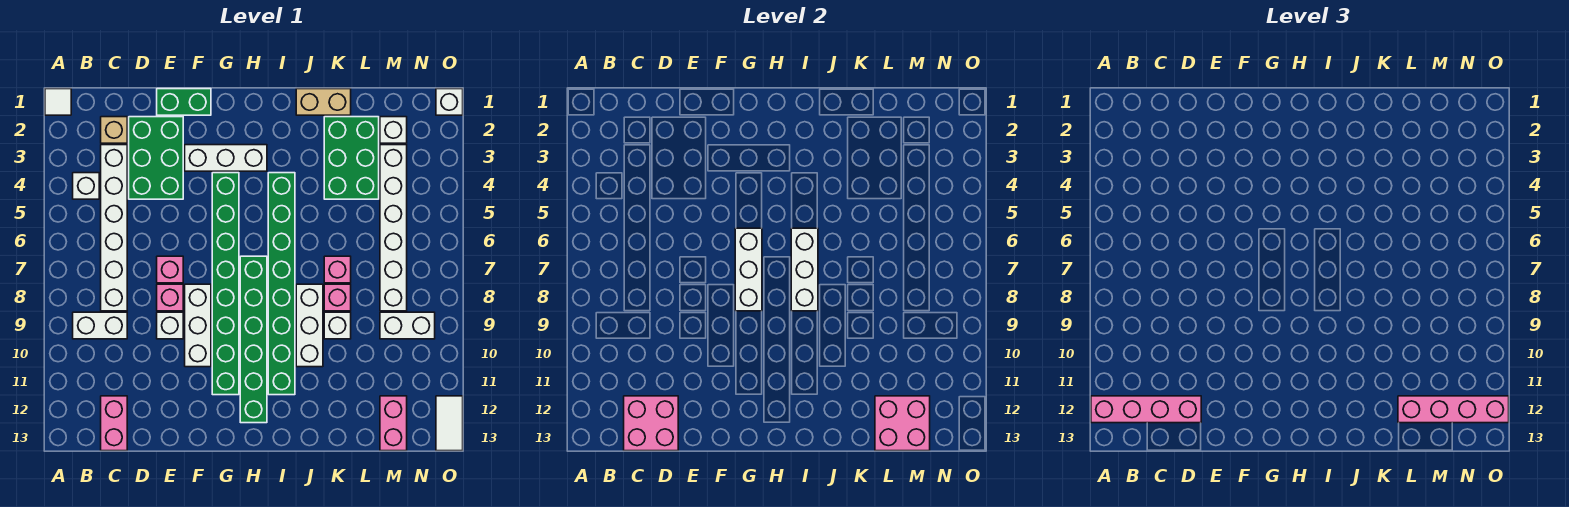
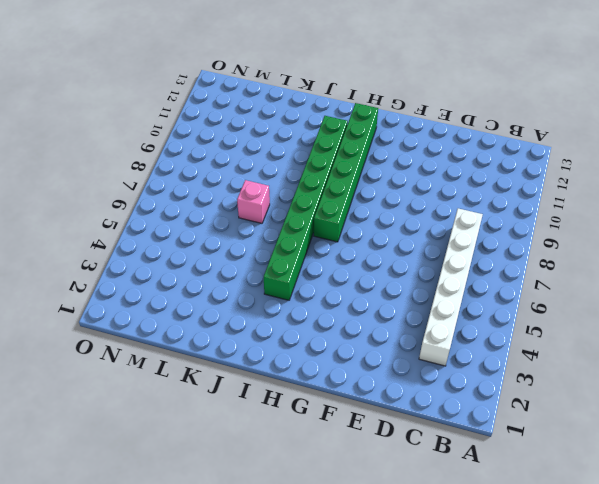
none -> white tile A1 level 1
none -> white brick B4 level 1
none -> white brick B9:C9 level 1
none -> tan brick C2 level 1

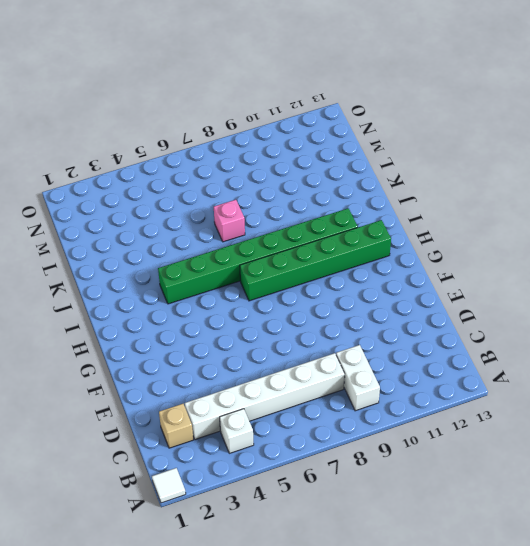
none -> pink brick C12:C13 level 1
none -> green brick D2:E4 level 1
none -> green brick E1:F1 level 1
none -> pink brick E7 level 1

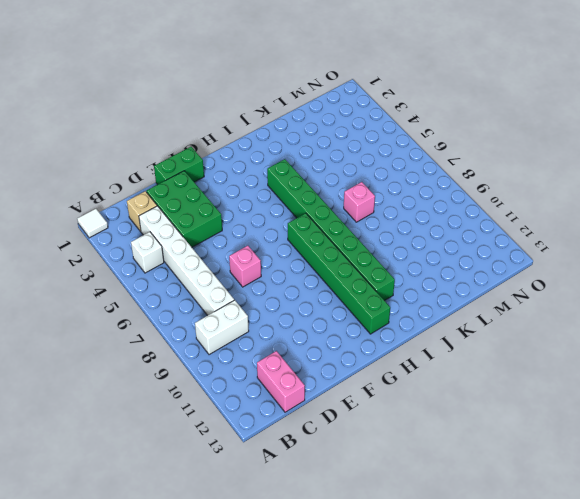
none -> pink brick E8 level 1
none -> white brick E9 level 1
none -> white brick F3:H3 level 1
none -> white brick F8:F10 level 1

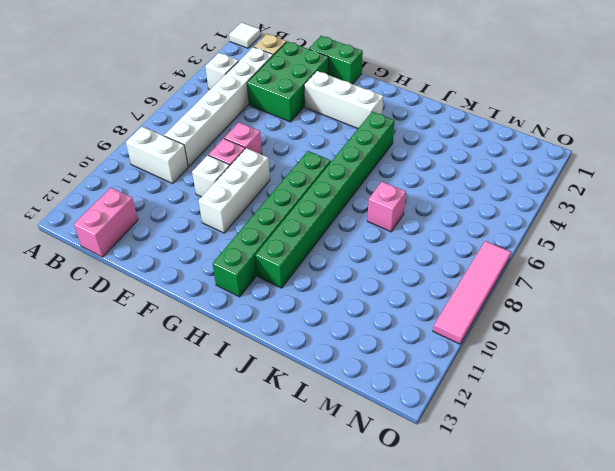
pink tile O7:O10 level 1 -> none
none -> green brick G4:G11 level 1
none -> tan brick J1:K1 level 1
none -> white brick J8:J10 level 1
none -> green brick K2:L4 level 1

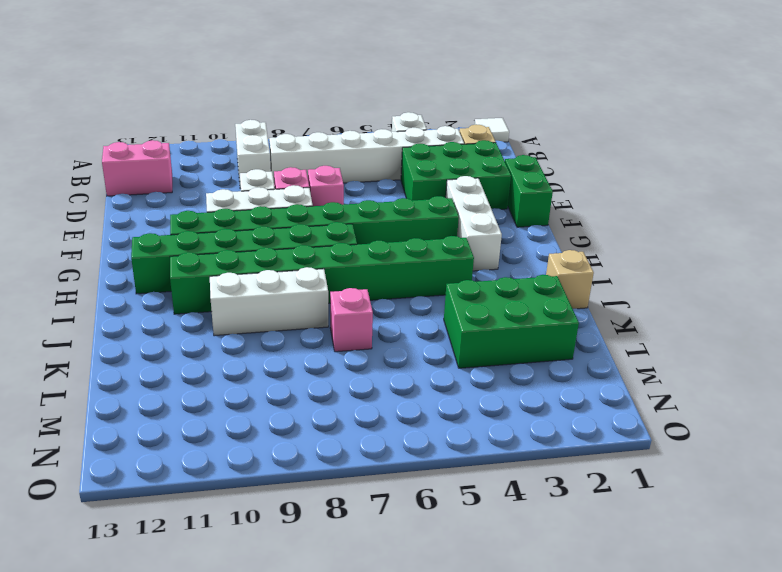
tan brick J1 level 1 -> tan brick J1:K1 level 1
none -> pink brick K8 level 1
none -> white brick K9 level 1
none -> white brick M2 level 1
none -> white brick M3:M8 level 1

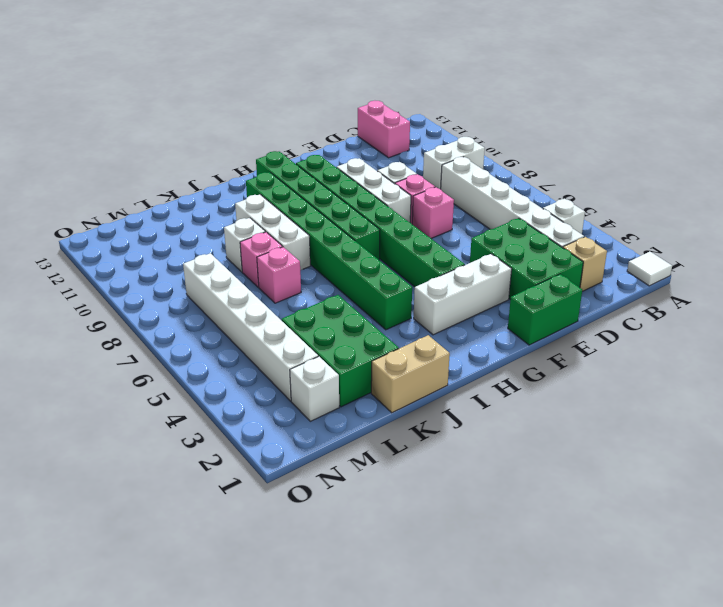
none -> white brick M9:N9 level 1
none -> pink brick M12:M13 level 1
none -> white brick O1 level 1
none -> white tile O12:O13 level 1

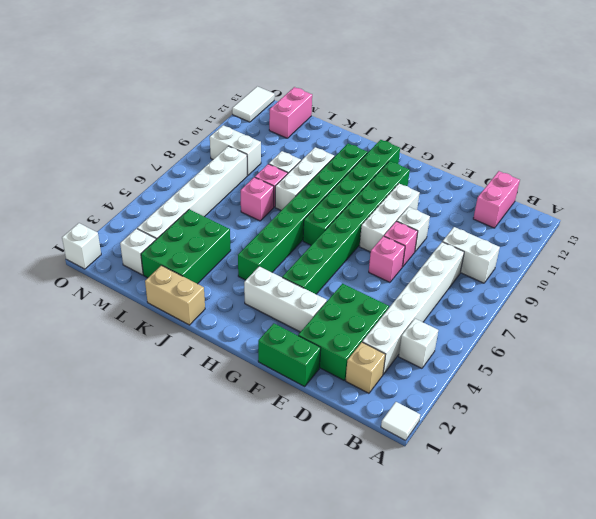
none -> pink brick C12:D13 level 2
none -> white brick G6:G8 level 2
none -> white brick I6:I8 level 2
none -> pink brick L12:M13 level 2

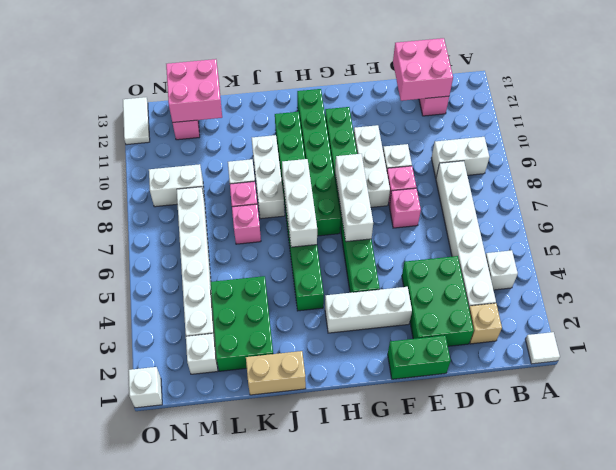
none -> pink brick A12:D12 level 3
none -> pink brick L12:O12 level 3

